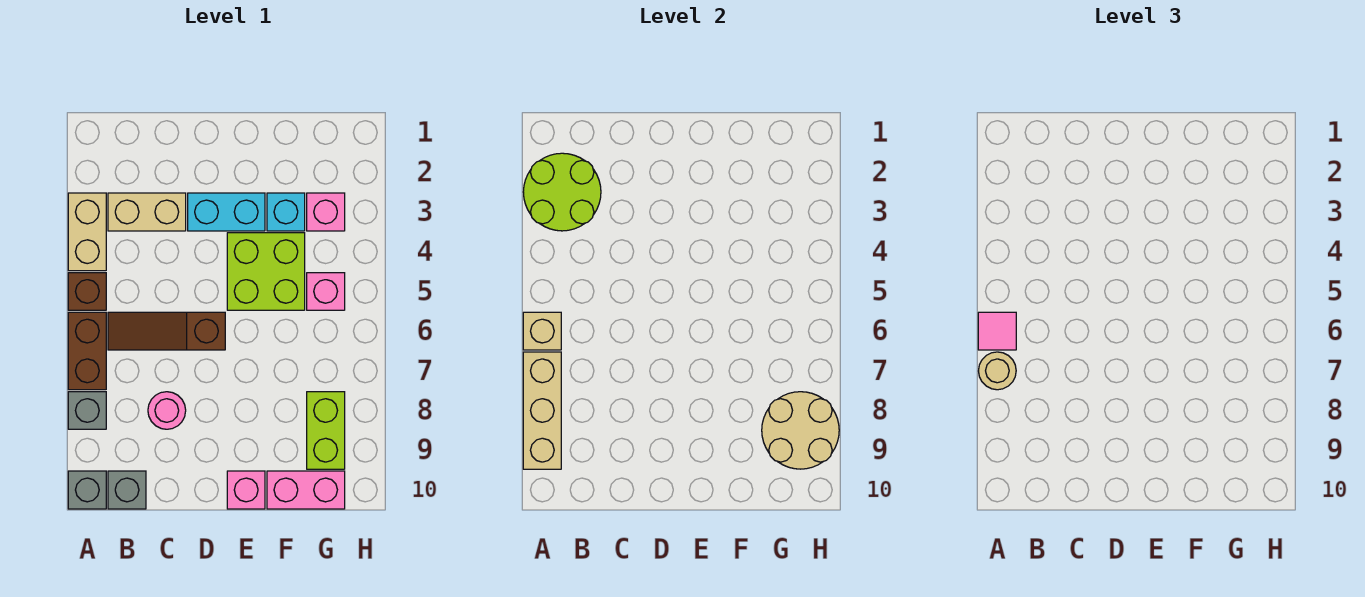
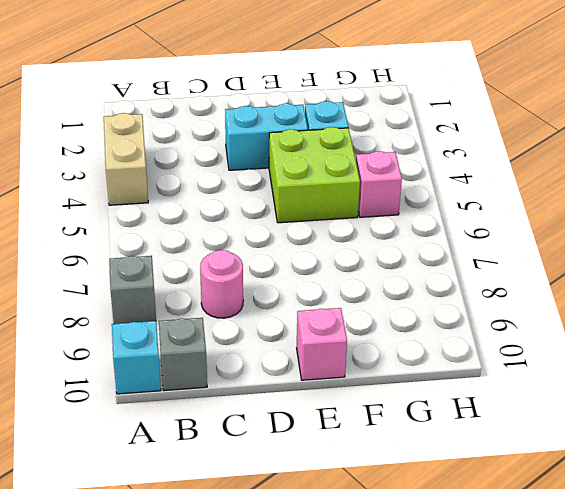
cyan brick A10 level 1 -> grey brick A10 level 1
none -> brown brick A5 level 1
none -> brown brick A6:A7 level 1
none -> tan brick B3:C3 level 1

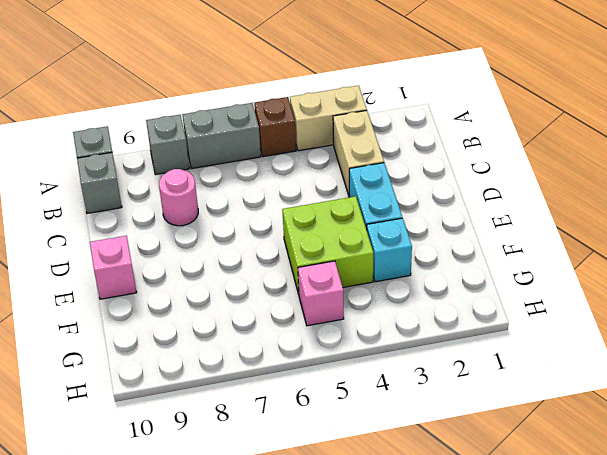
grey brick A6:A7 level 1 -> brown brick A6:A7 level 1
none -> brown slope B6:D6 level 1 top D
none -> pink brick F10:G10 level 1
none -> pink brick G3 level 1

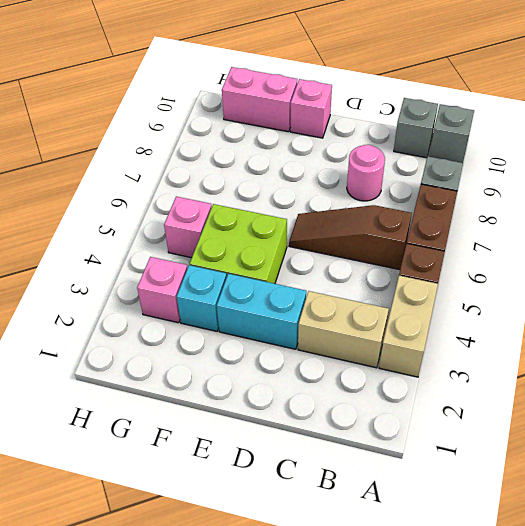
brown slope B6:D6 level 1 top B -> brown slope B6:D6 level 1 top D
none -> lime brick G8:G9 level 1
none -> lime round brick A2:B3 level 2
none -> tan brick A6 level 2

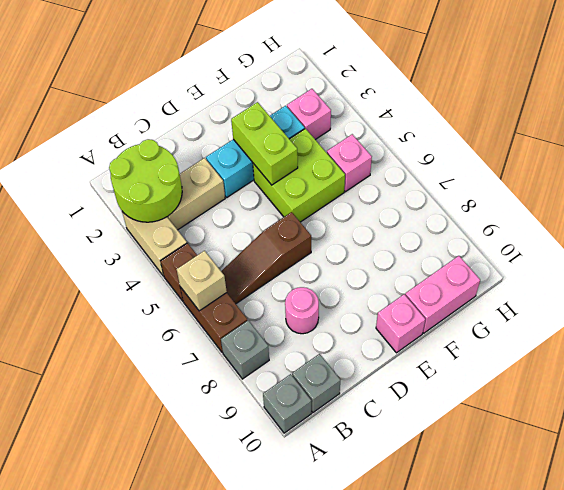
lime brick E3:E4 level 2 -> lime brick G8:G9 level 1
none -> tan brick A7:A9 level 2
none -> tan round brick G8:H9 level 2
none -> pink tile A6 level 3

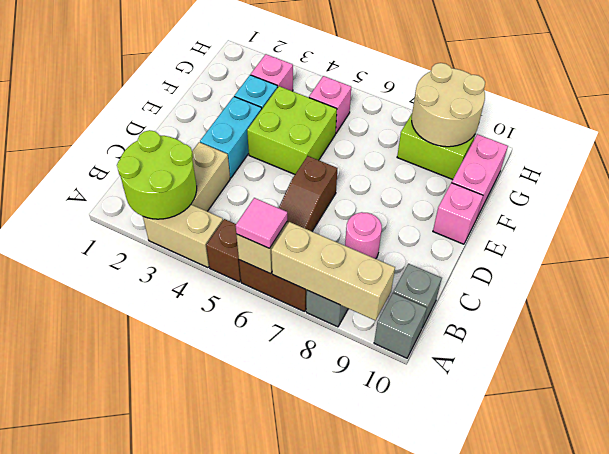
none -> tan round brick A7 level 3

